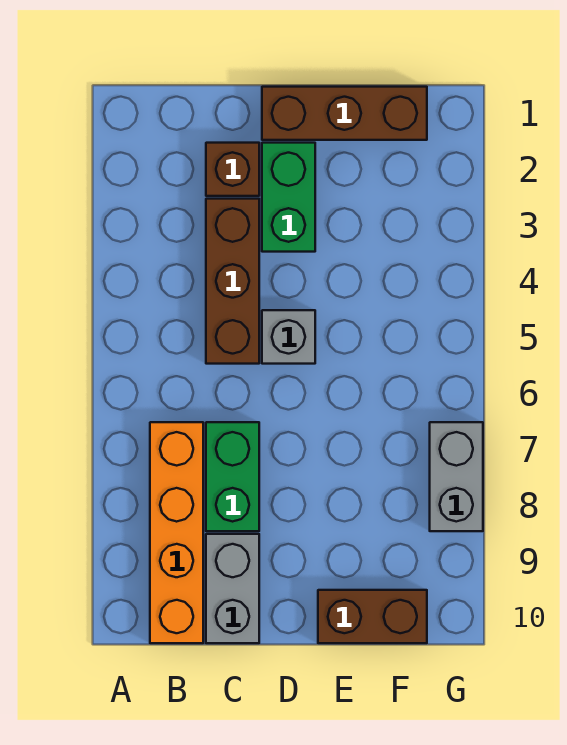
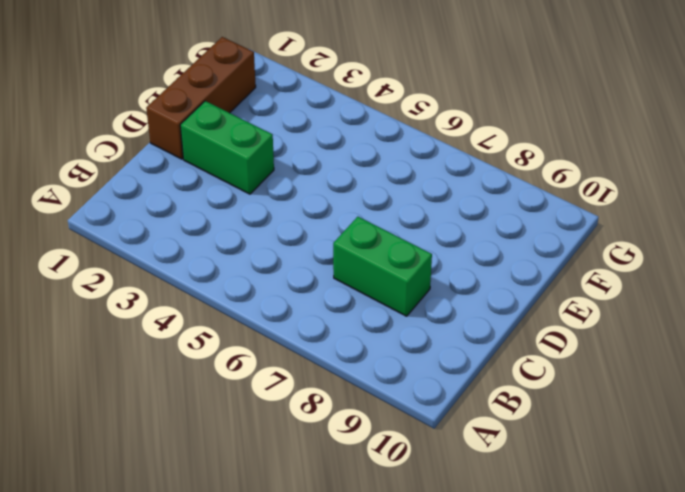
none -> orange brick B7:B10 level 1
none -> brown brick C2 level 1

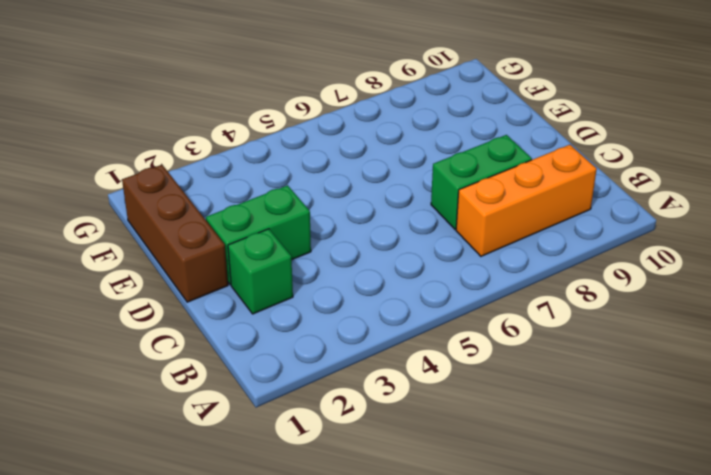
orange brick B7:B9 level 1 -> orange brick B7:B10 level 1
green brick C2 level 1 -> brown brick C2 level 1
none -> brown brick C3:C5 level 1
none -> grey brick C9:C10 level 1

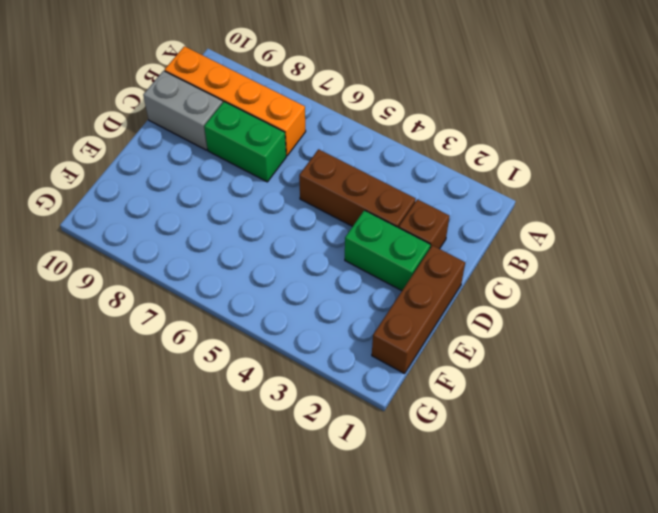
none -> grey brick D5 level 1
none -> brown brick E10:F10 level 1

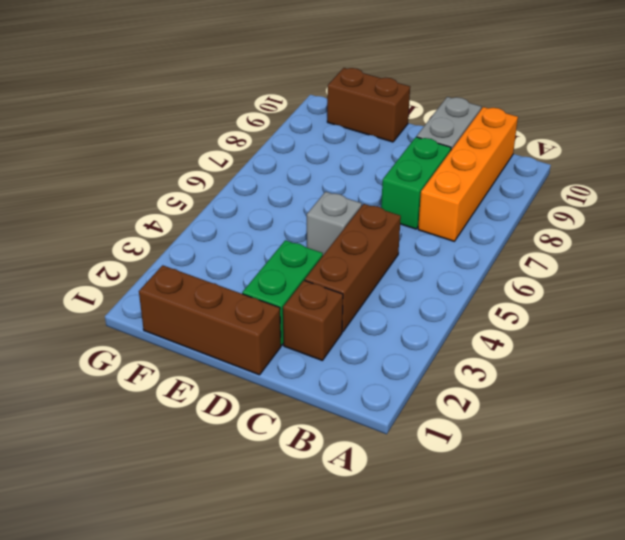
none -> grey brick G7:G8 level 1

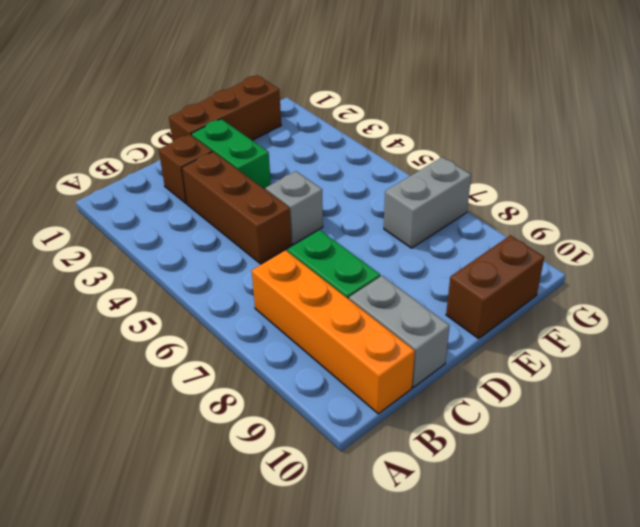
grey brick F7:G7 level 1 -> grey brick G7:G8 level 1

